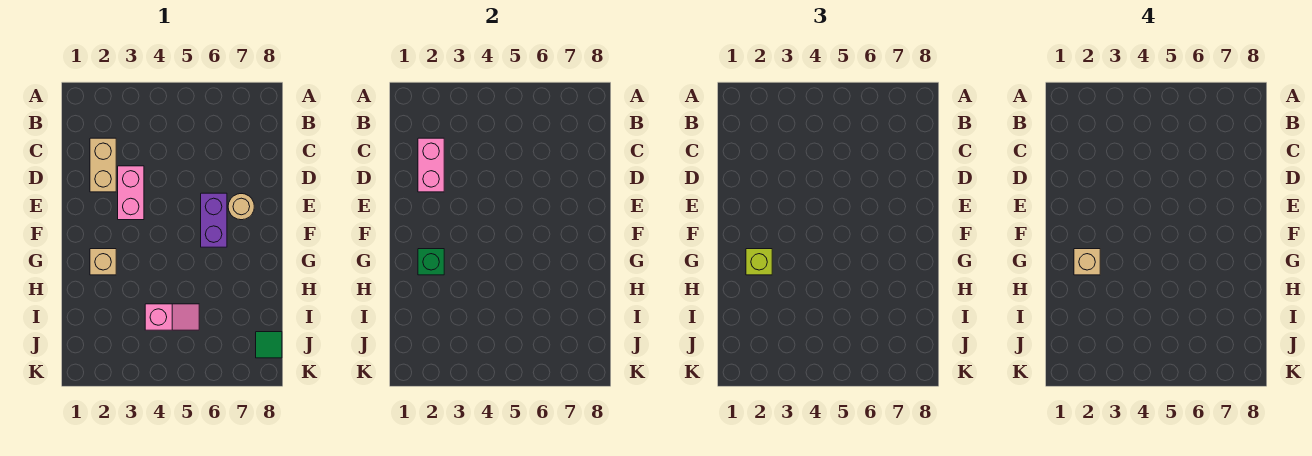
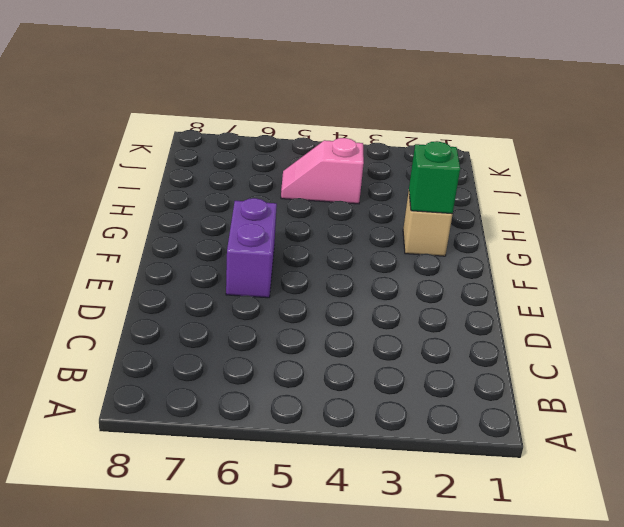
none -> tan brick C2:D2 level 1
none -> pink brick D3:E3 level 1

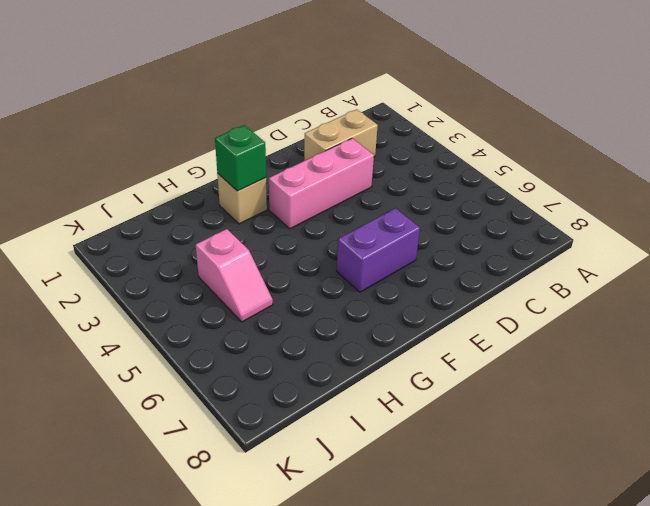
pink brick D3:F3 level 1 -> pink brick D3:E3 level 1
none -> tan round brick E7 level 1
none -> green tile J8 level 1

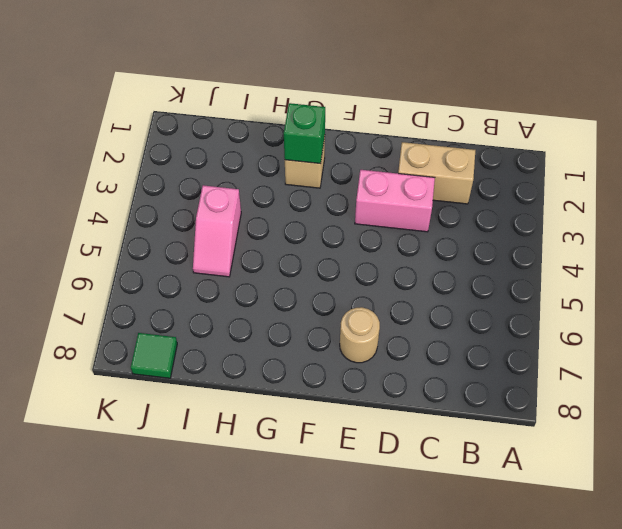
none -> purple brick E6:F6 level 1
none -> pink brick C2:D2 level 2

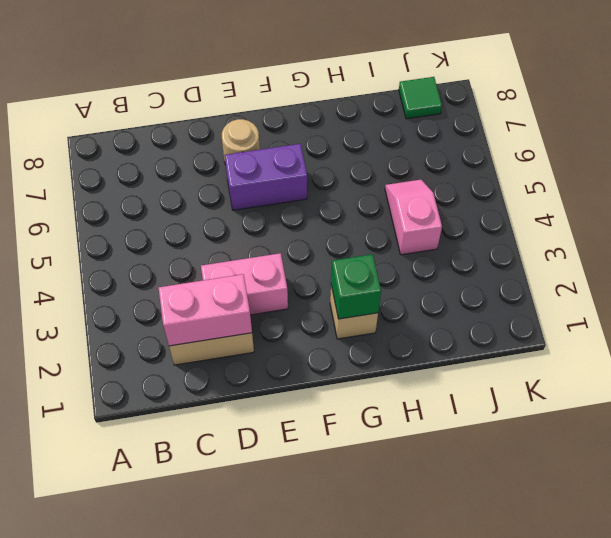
none -> lime brick G2 level 3
none -> tan brick G2 level 4

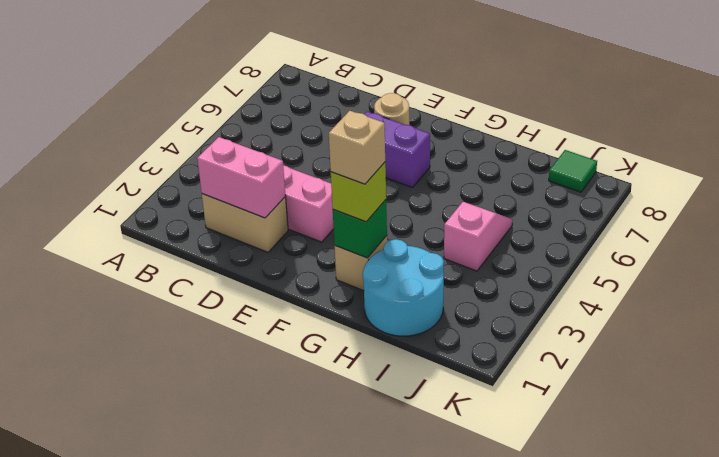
cyan round brick H1:I2 level 1 -> none

